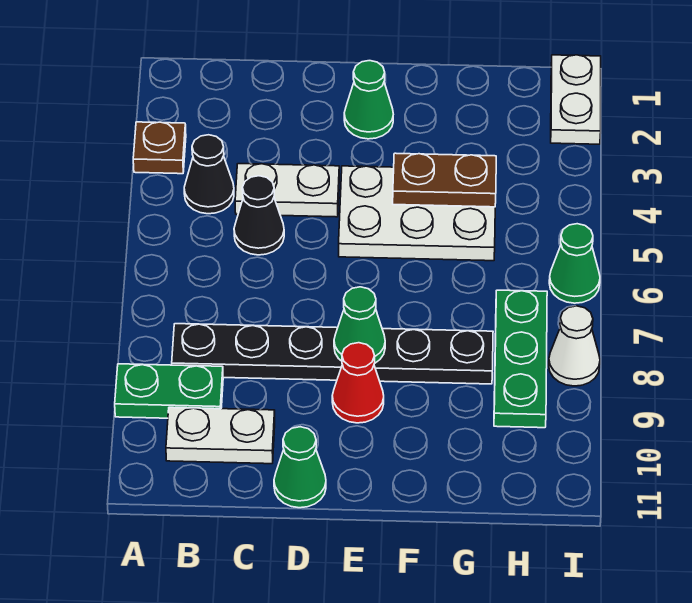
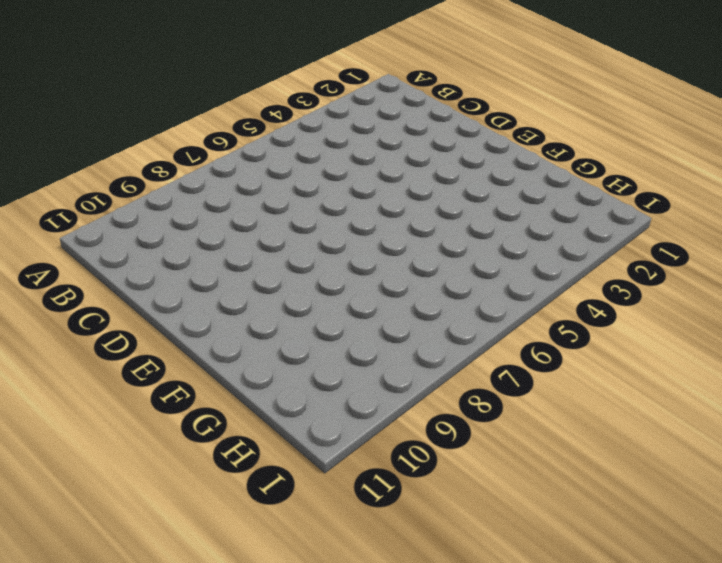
none -> brown plate A3 level 1
none -> green plate A9:B9 level 1
none -> black cone B4 level 1

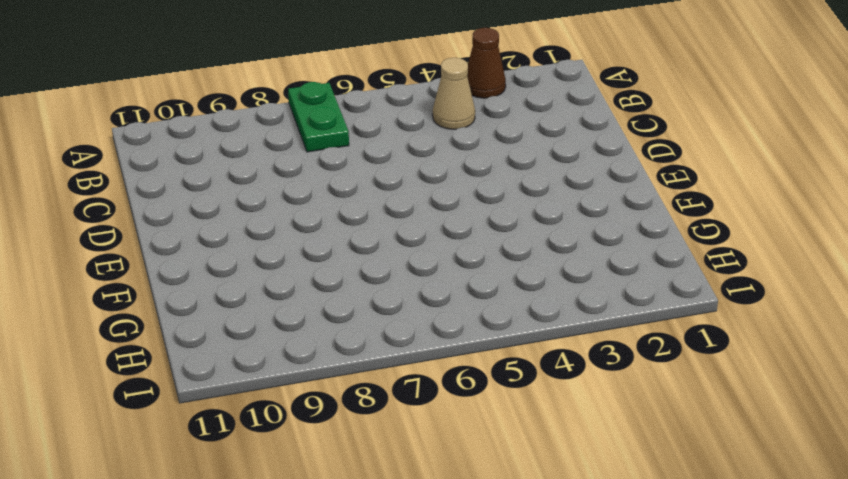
brown cone A3 level 1 -> brown plate A3 level 1
green plate A7:B7 level 1 -> green plate A9:B9 level 1
tan cone B4 level 1 -> black cone B4 level 1
none -> black plate B8:G8 level 1
none -> white plate B10:C10 level 1
none -> white plate C4:D4 level 1

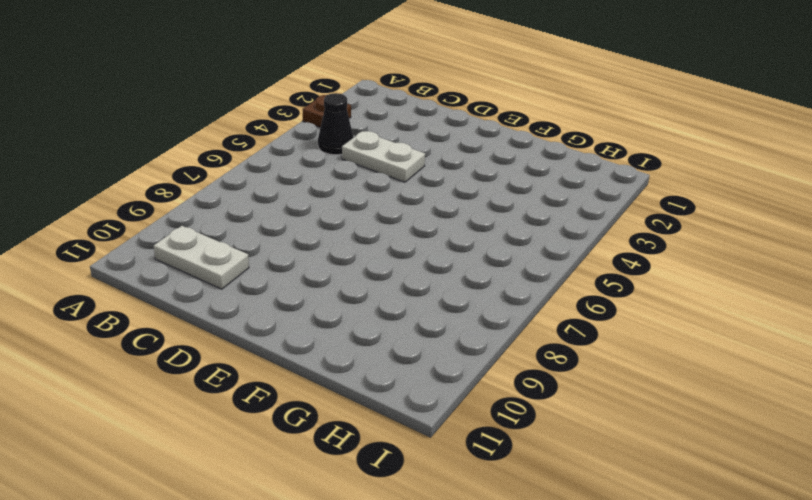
none -> green plate A9:B9 level 1
none -> black plate B8:G8 level 1
none -> black cone C5 level 1

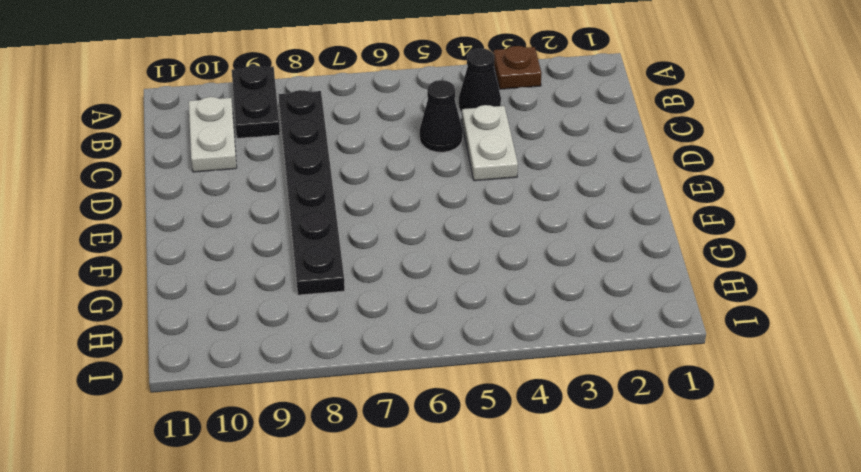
black plate A9:B9 level 1 -> green plate A9:B9 level 1
none -> green cone D11 level 1
none -> green cone E2 level 1
none -> white plate E4:G5 level 1

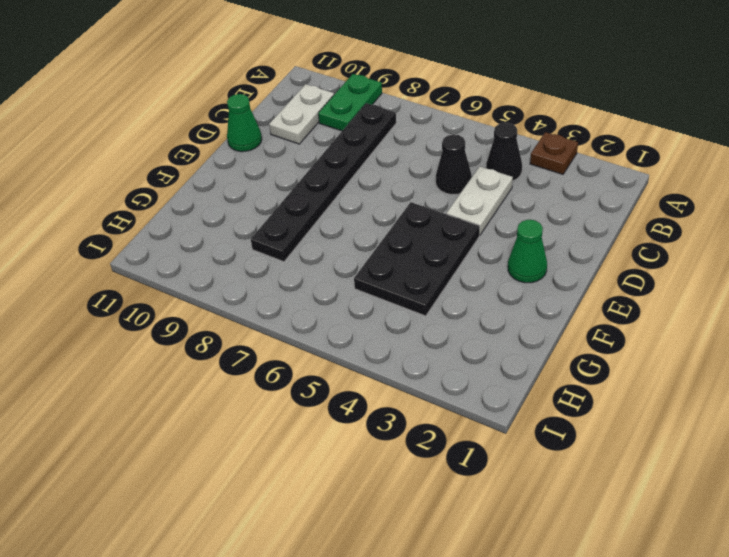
black plate E4:G5 level 1 -> white plate E4:G5 level 1
none -> red cone E9 level 1
none -> green plate H7:H9 level 1
none -> white plate I1:I2 level 1

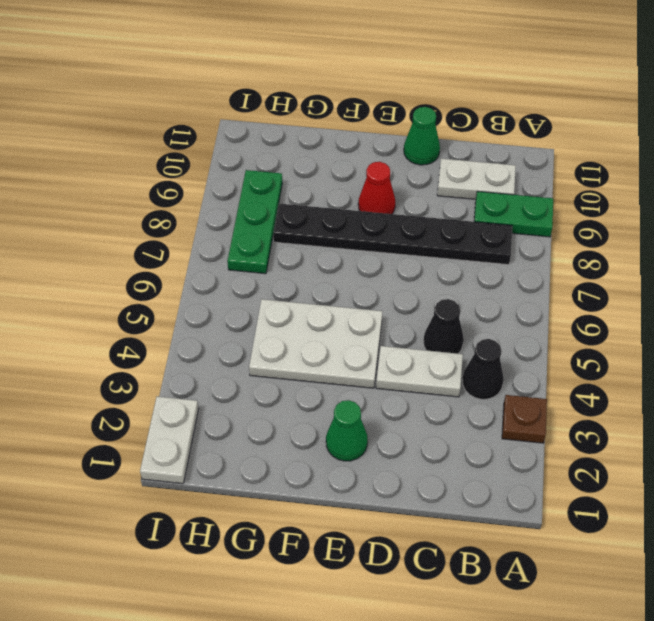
none -> green cone I6 level 1
none -> white cone I8 level 1
none -> green cone E8 level 2

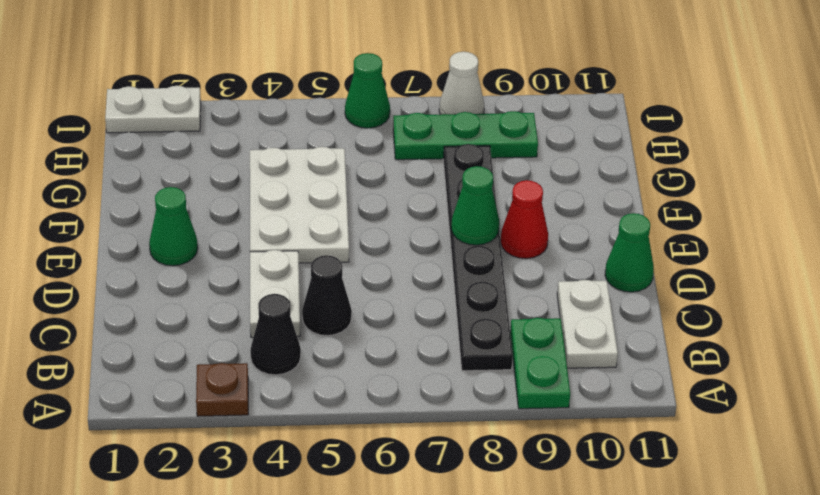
none -> brown plate F4:G4 level 2

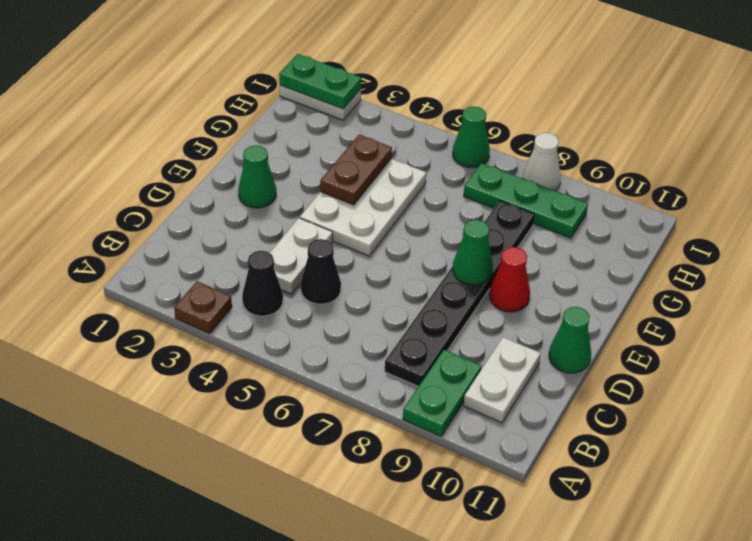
green plate I1:I2 level 2 -> none

